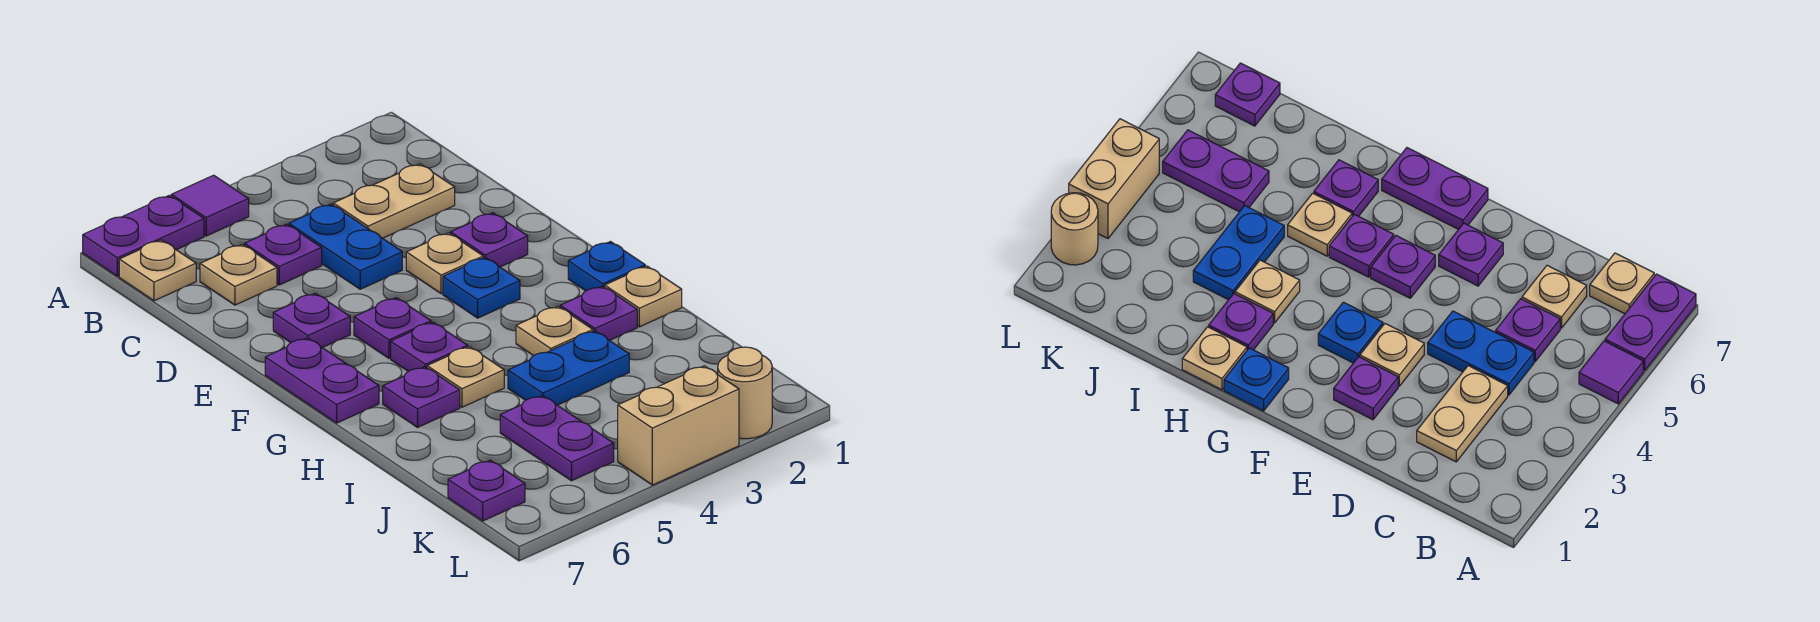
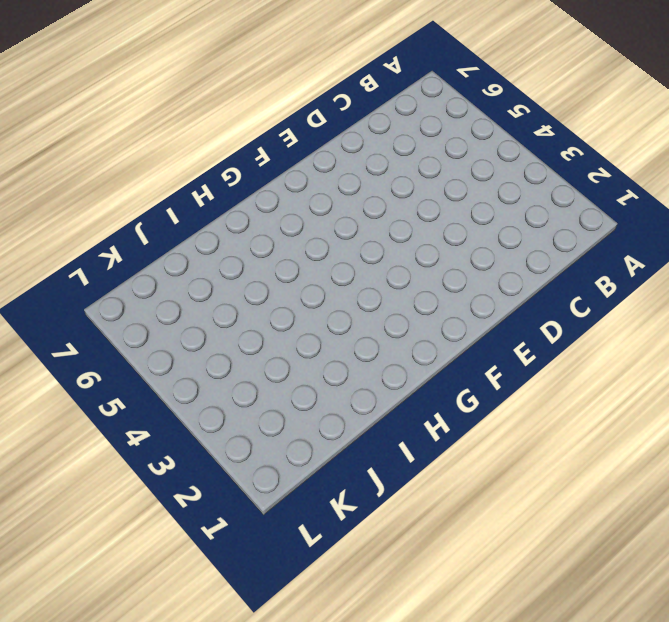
none -> purple tile A5 level 1
none -> purple plate A6:A7 level 1
none -> tan plate B7 level 1

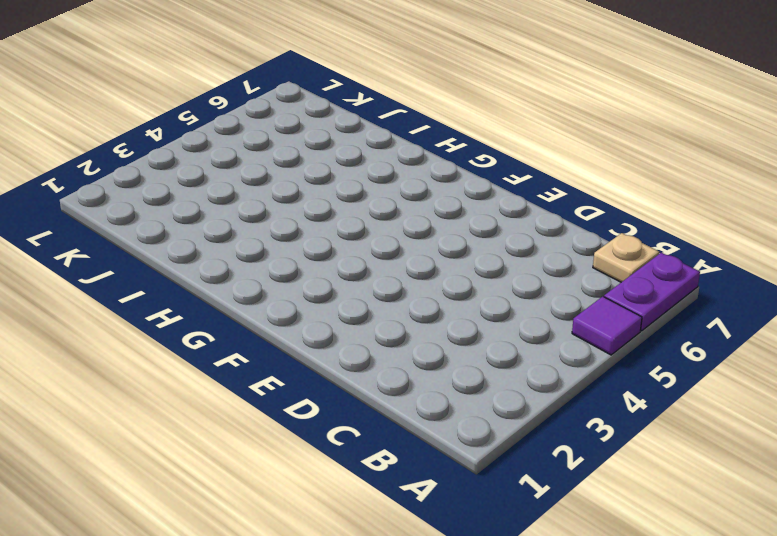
none -> tan plate C2:C3 level 1
none -> blue plate C4:D4 level 1
none -> purple plate C5 level 1

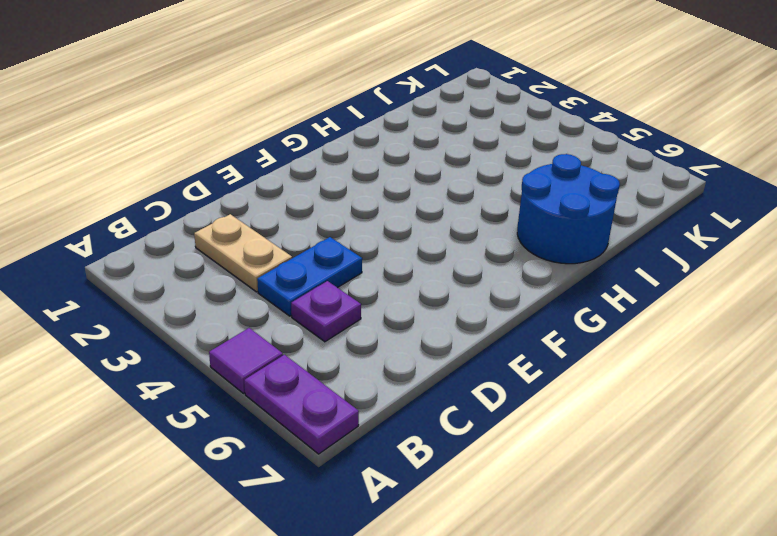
blue round brick H6:I7 level 1 -> purple plate H6 level 1
none -> tan plate B7 level 1
none -> tan plate C6 level 1
none -> purple plate E2 level 1

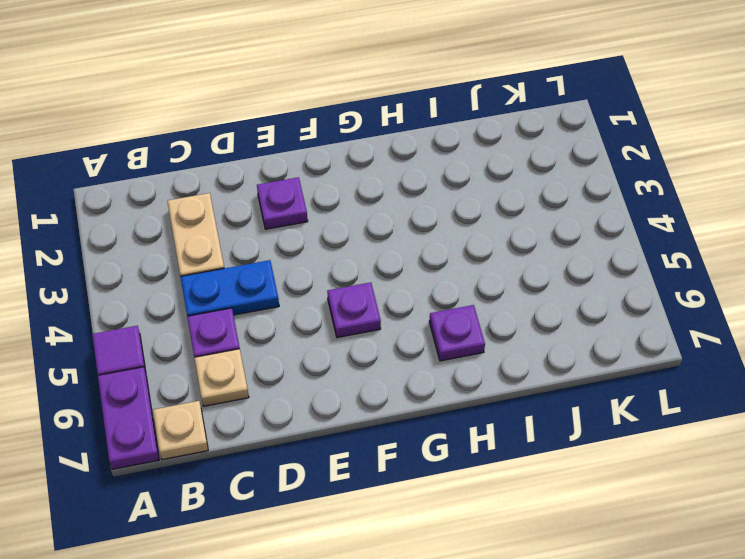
none -> tan plate E3 level 1
none -> purple plate E6 level 1
none -> blue plate F3 level 1

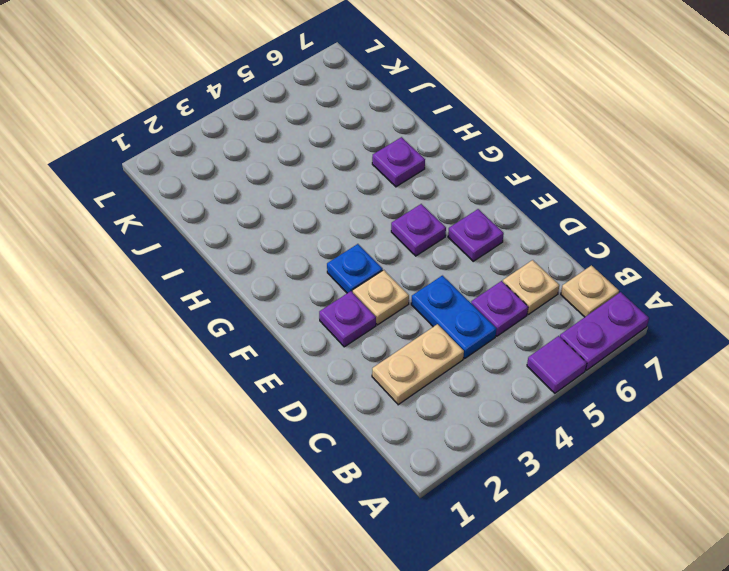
none -> purple plate F7:G7 level 1
none -> blue plate G1 level 1
none -> purple plate G5 level 1

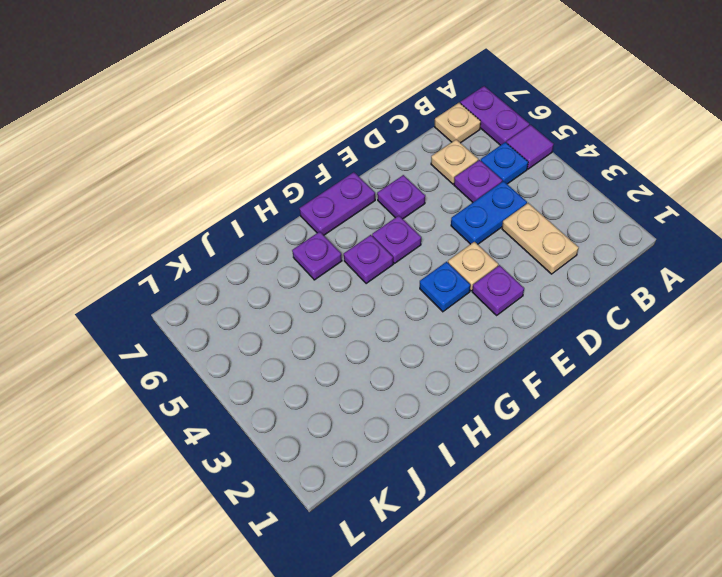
blue plate B5 level 1 -> blue plate G1 level 1
none -> tan plate H1 level 1
none -> purple plate H2 level 1
none -> tan plate H3 level 1

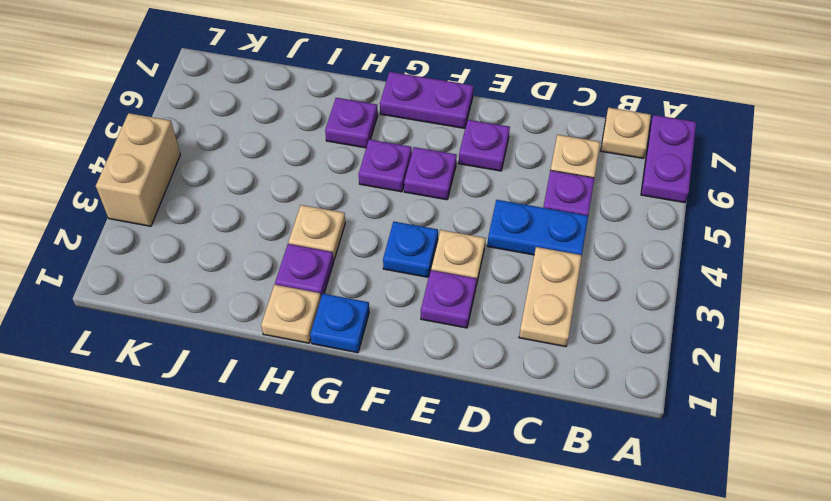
none -> purple tile A5 level 1
none -> tan plate H5 level 1
none -> blue plate I3:I4 level 1

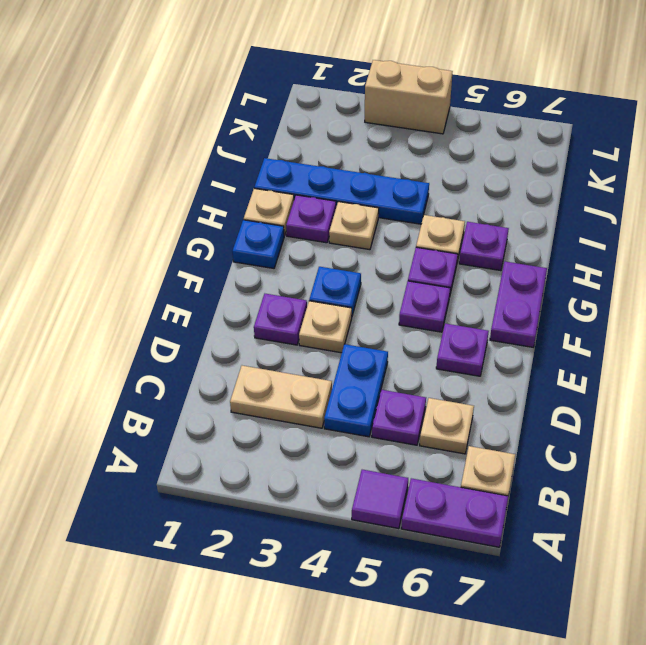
blue plate I1:I4 level 1 -> blue plate I3:I4 level 1
none -> purple plate J5:K5 level 1
none -> purple plate K7 level 1
none -> tan round brick L2 level 1

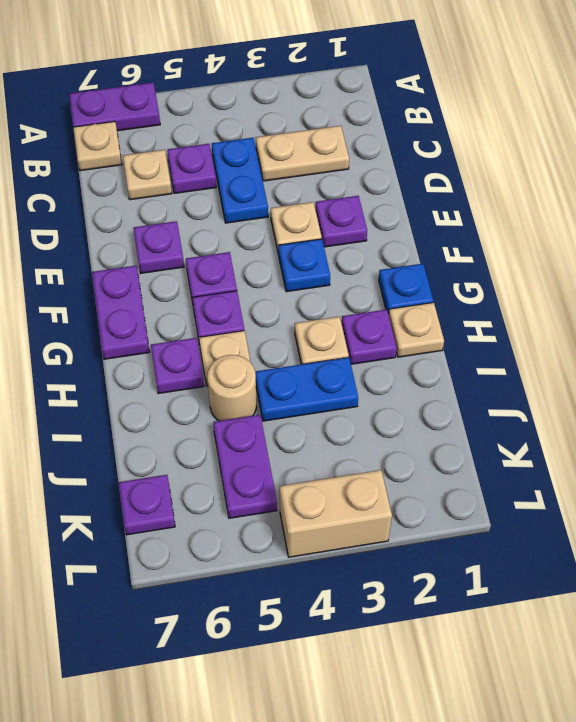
tan round brick I5 level 1 -> tan round brick L2 level 1
none -> purple tile A5 level 1

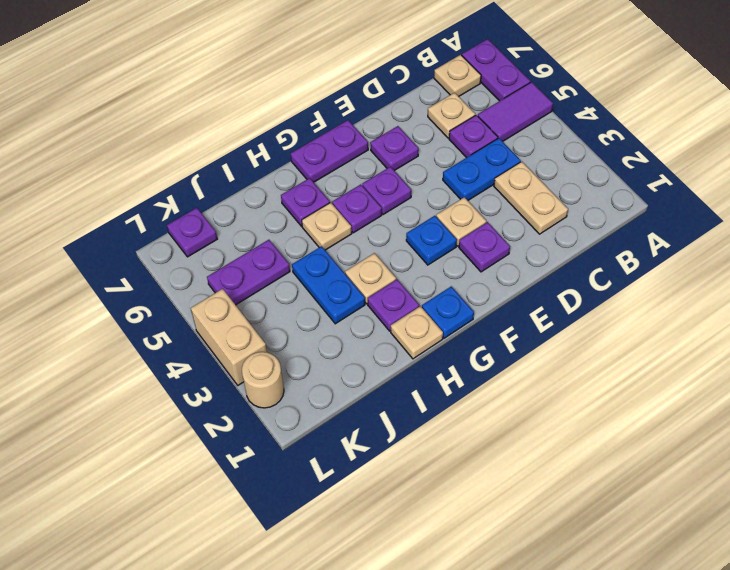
purple tile A5:B5 level 1 -> purple tile A5 level 1

